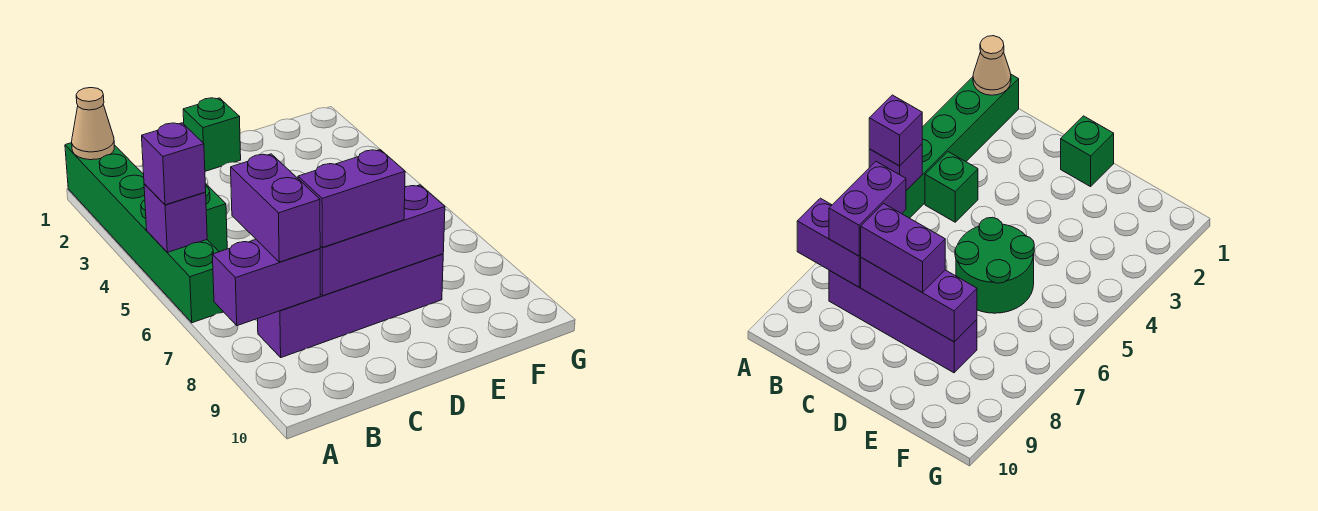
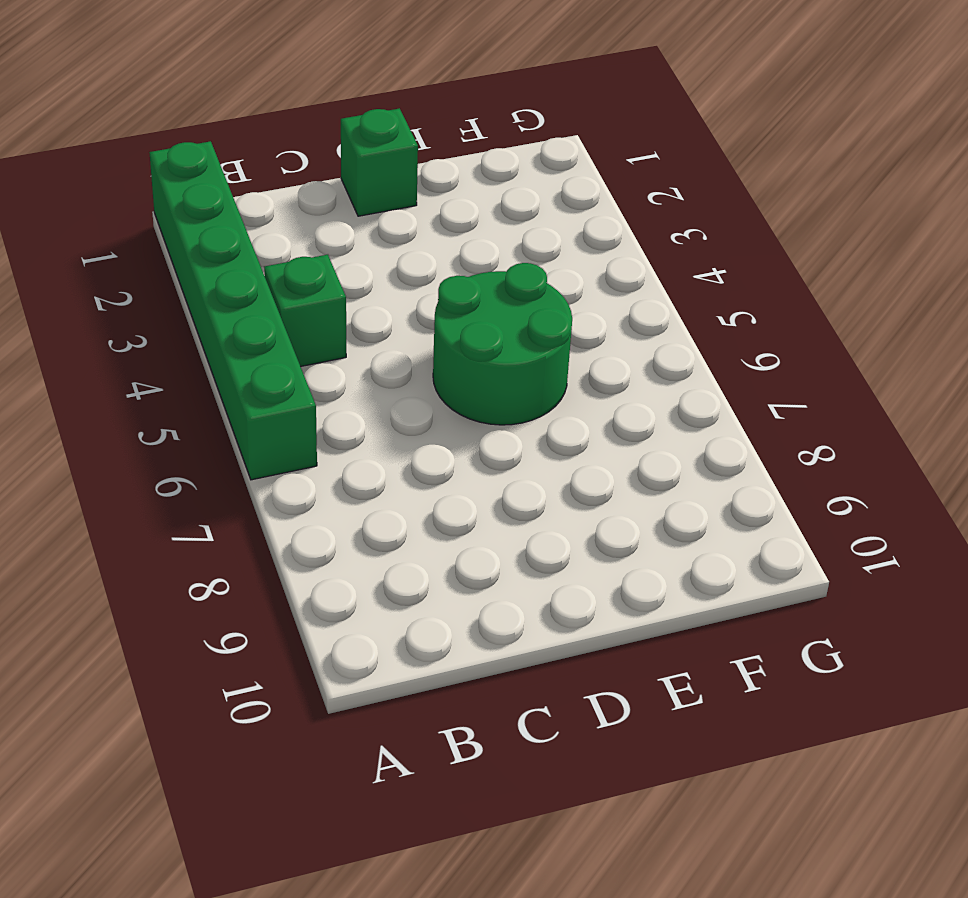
none -> purple brick B8:E8 level 1
none -> tan cone A1 level 2
none -> purple brick A5 level 2

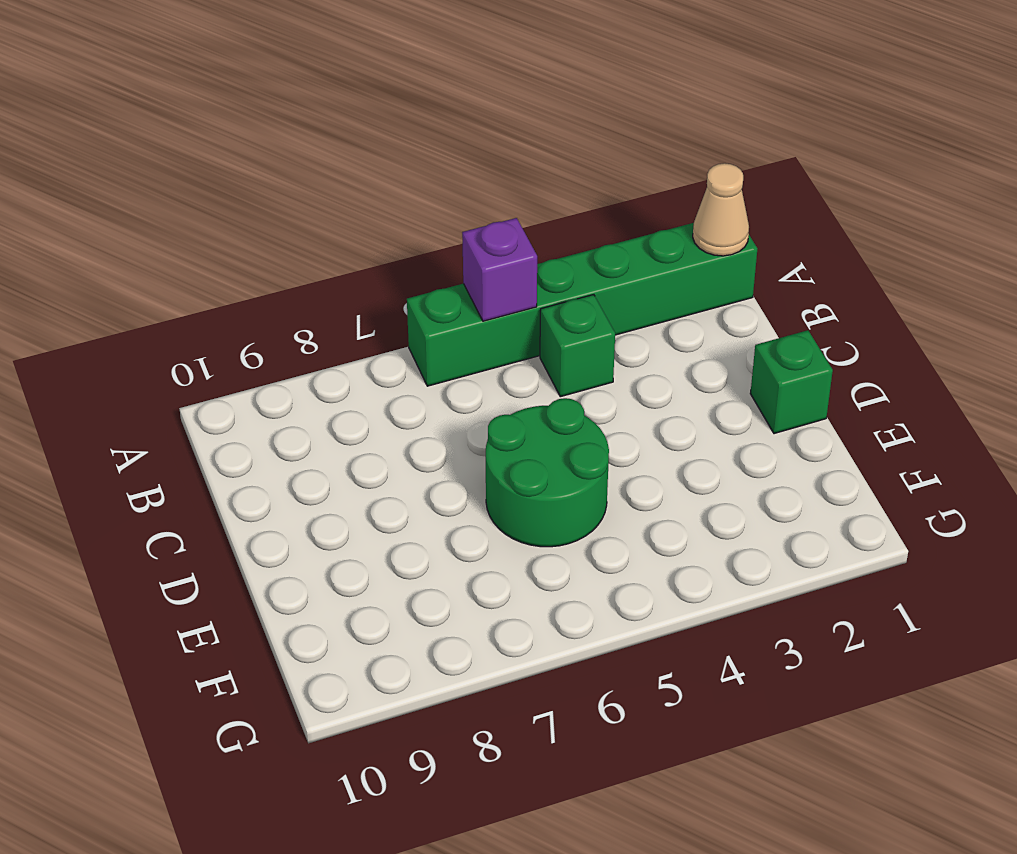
none -> purple brick B8:E8 level 1
none -> purple brick A8:B8 level 2
none -> purple brick C8:E8 level 2

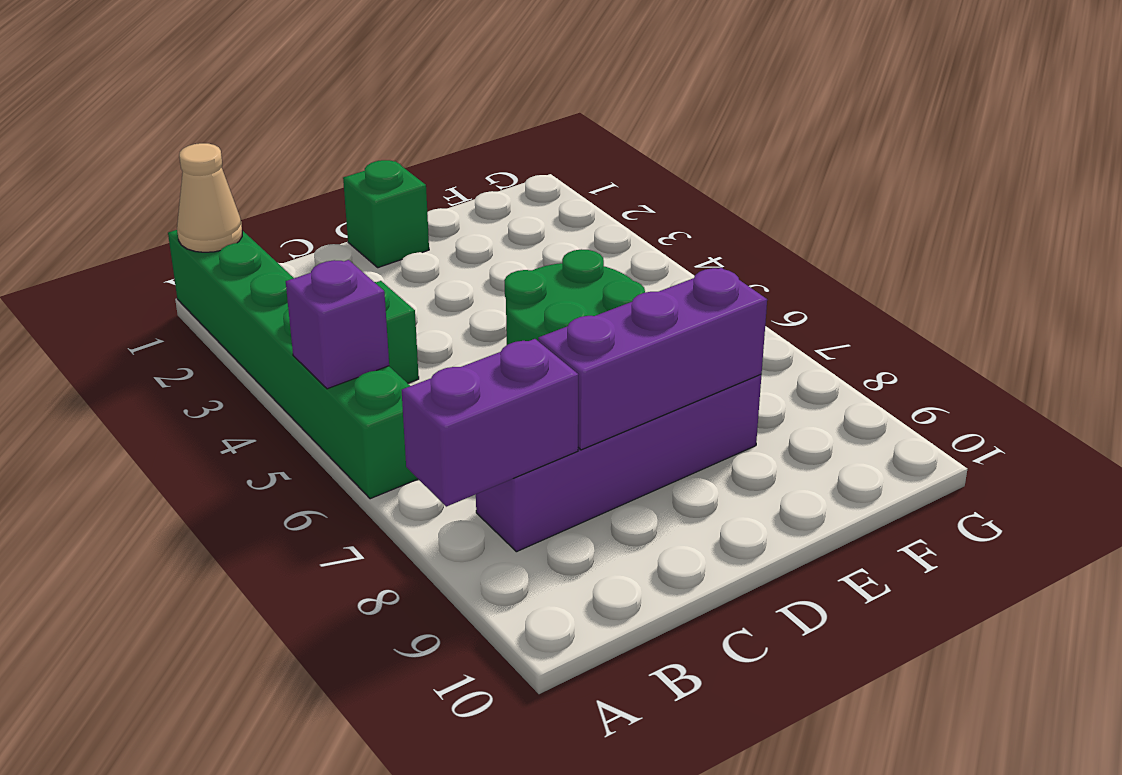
none -> purple brick A5 level 3
none -> purple brick B7:B8 level 3
none -> purple brick C8:D8 level 3

